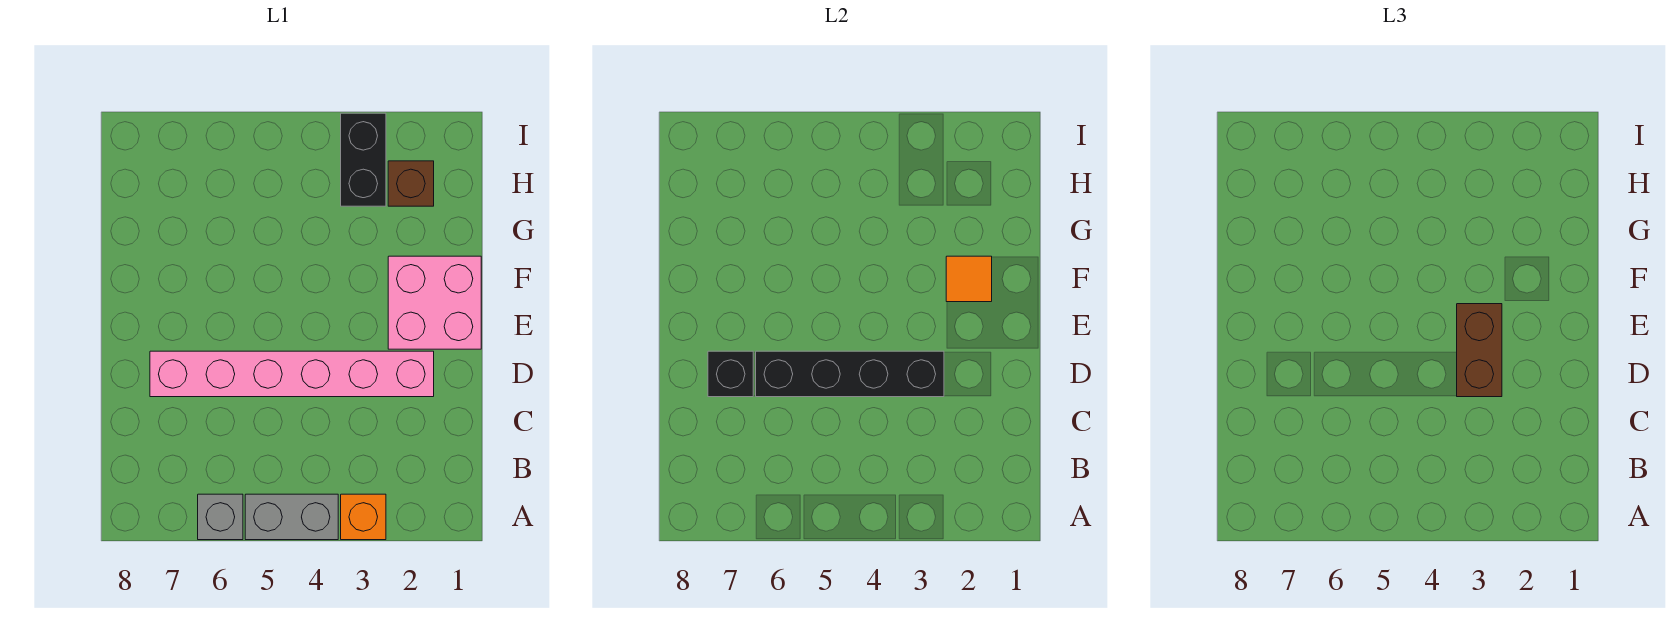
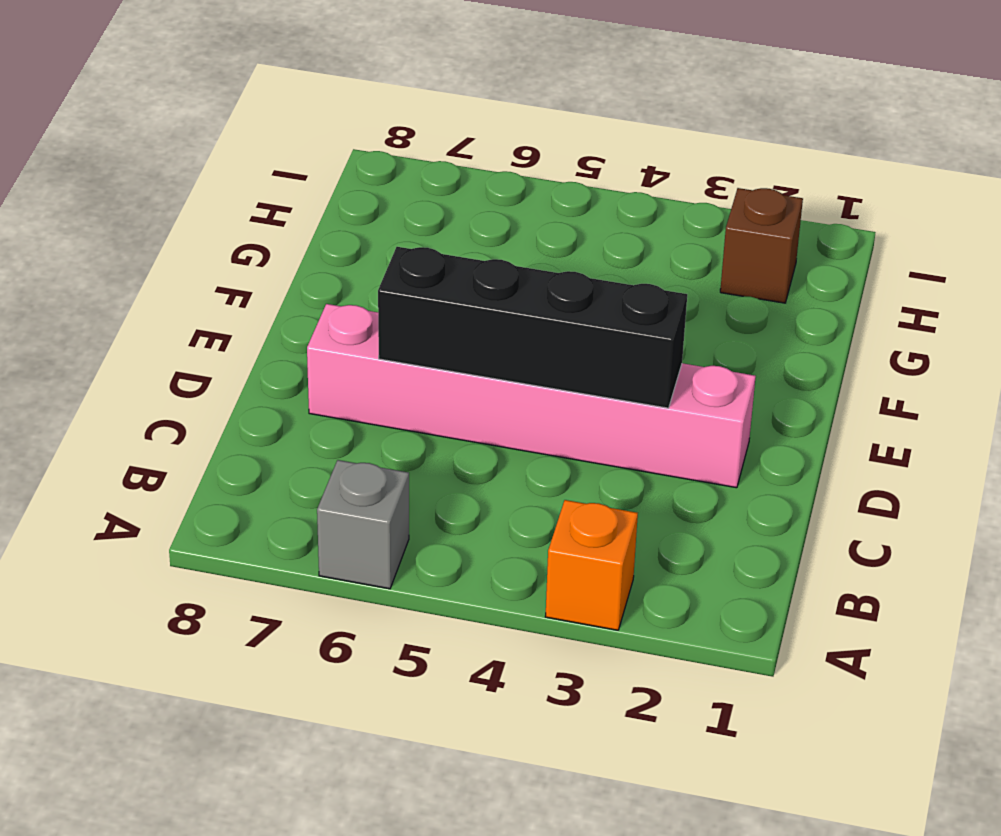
none -> grey brick A4:A5 level 1
none -> pink brick E1:F2 level 1

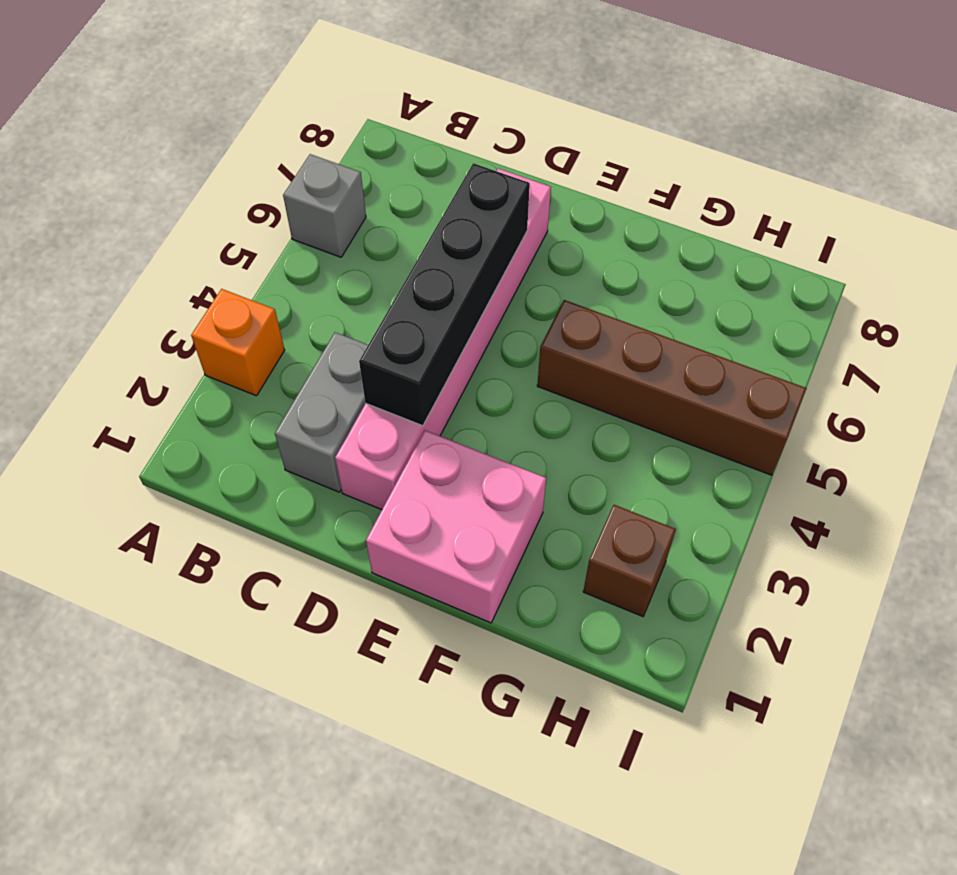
grey brick C2:C3 level 1 -> grey brick A4:A5 level 1
brown brick F5:I5 level 1 -> none
none -> black brick H3:I3 level 1
none -> black brick D7 level 2

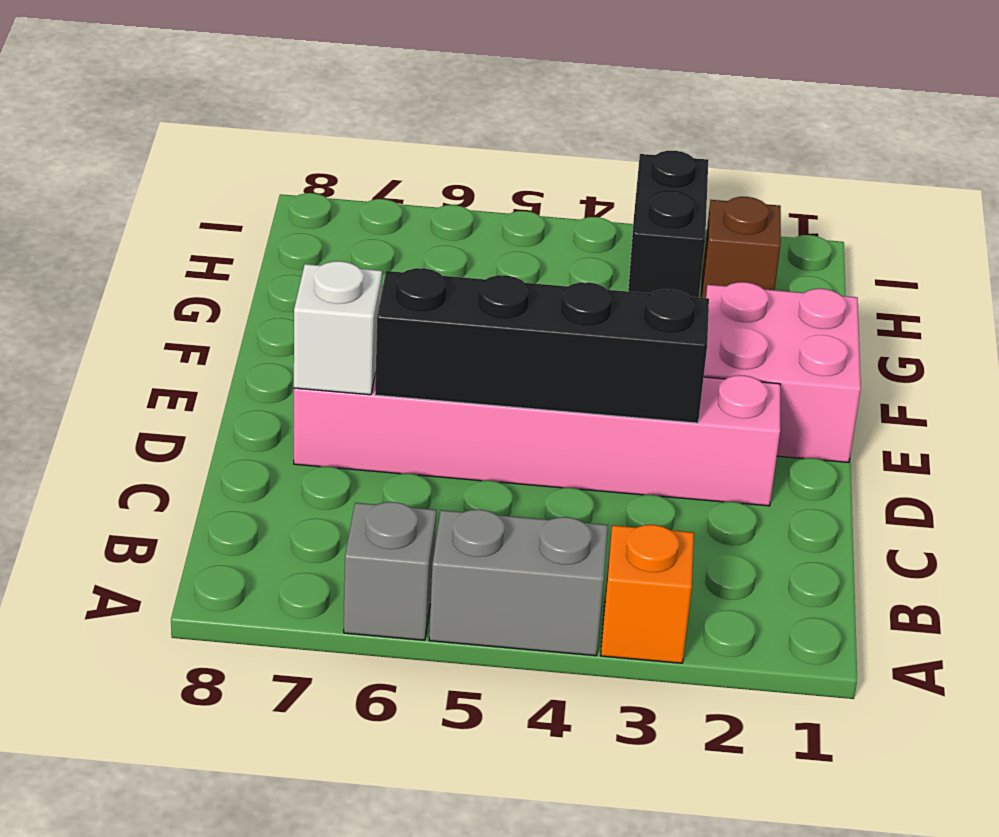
white brick D7 level 2 -> black brick D7 level 2
none -> orange tile F2 level 2
none -> brown brick D3:E3 level 3

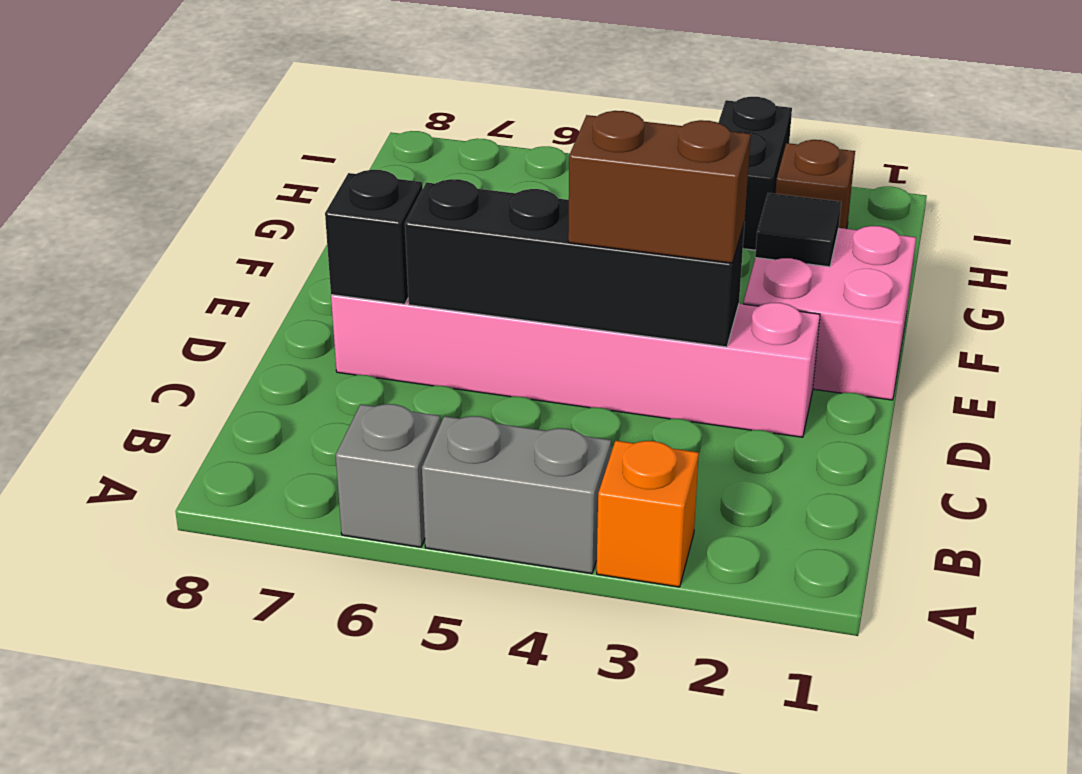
brown brick D3:D4 level 3 -> brown brick D3:E3 level 3
black tile F2 level 2 -> orange tile F2 level 2

